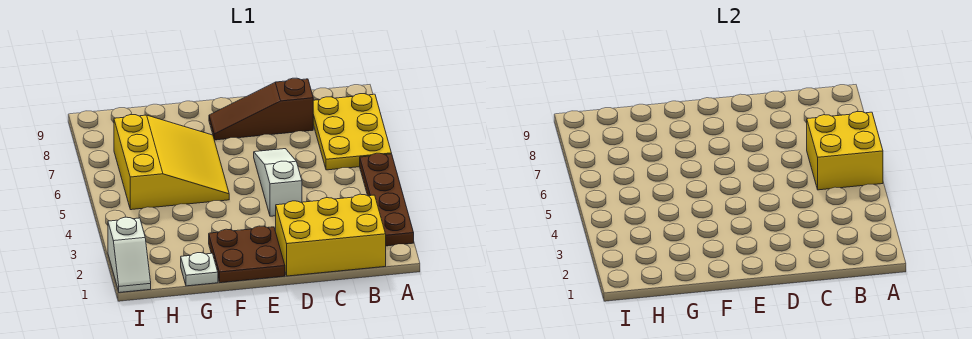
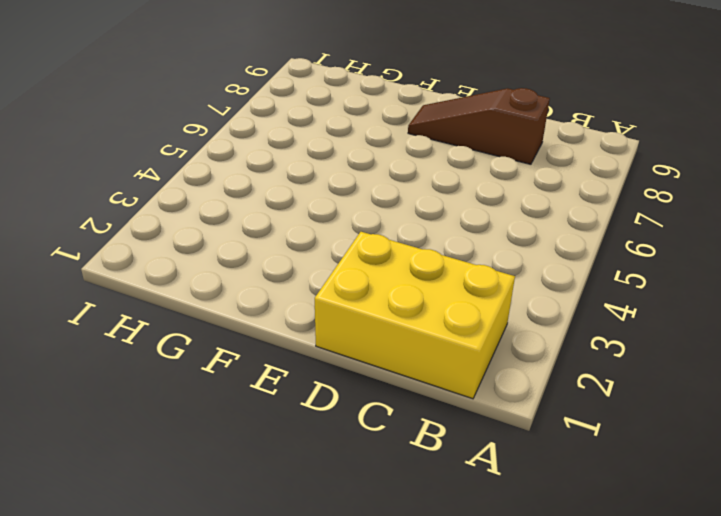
none -> brown plate A2:A5 level 1
none -> yellow plate A6:B8 level 1

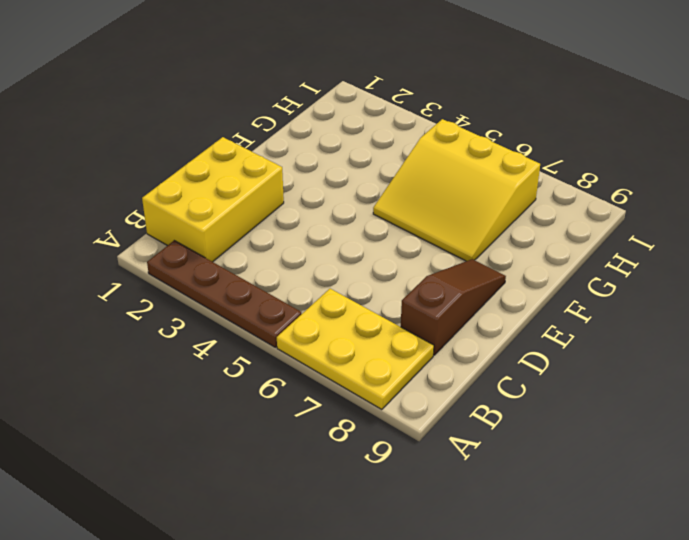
none -> white slope D4:D6 level 1 top 4
none -> brown plate E1:F2 level 1

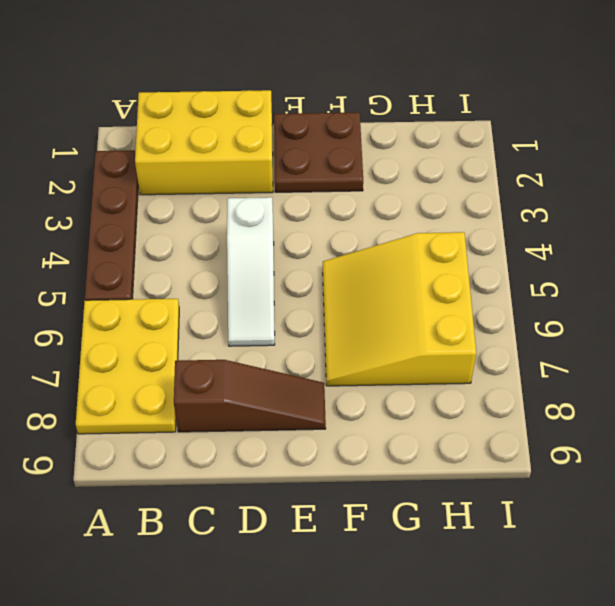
none -> white plate G1 level 1
none -> white slope I1:I2 level 1 top 2

